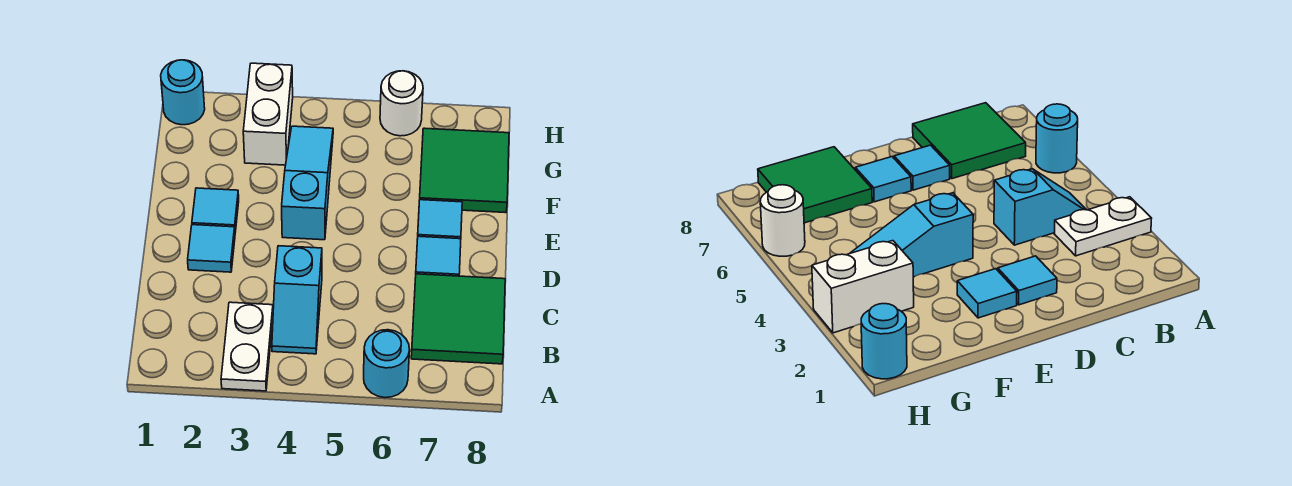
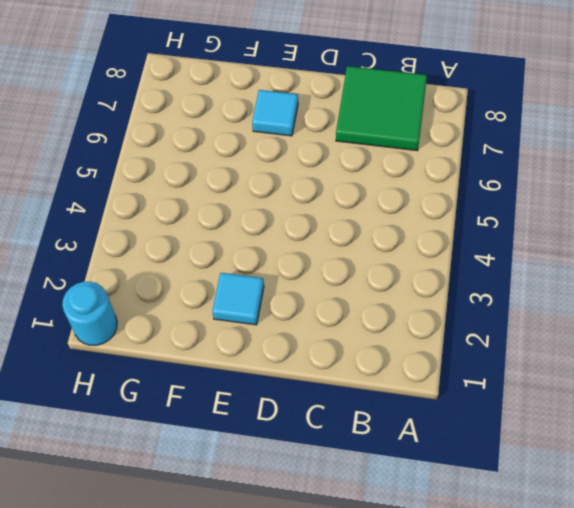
none -> white plate A3:B3 level 1
none -> cyan round brick A6 level 1
none -> cyan slope B4:C4 level 1 top C

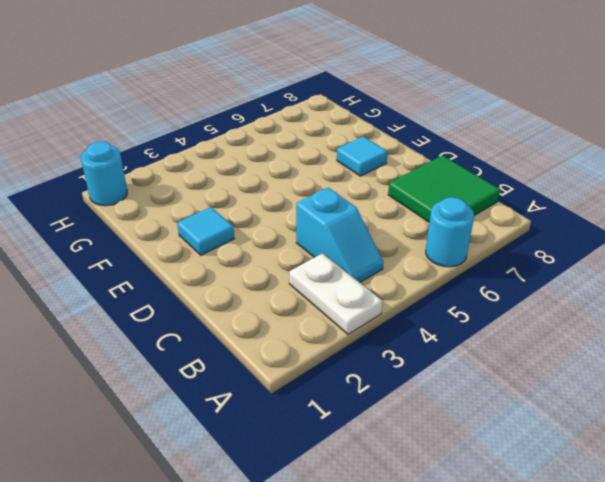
none -> cyan tile D2 level 1
none -> cyan tile D7 level 1
none -> cyan slope E4:G4 level 1 top E

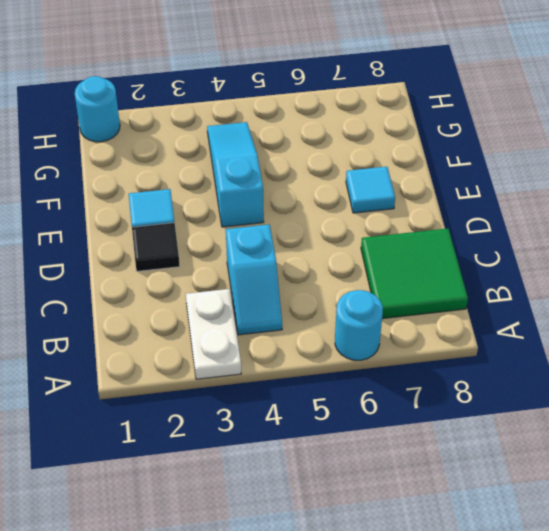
black tile D2 level 1 -> cyan tile D2 level 1
none -> cyan tile D7 level 1
none -> green tile F7:G8 level 1
none -> white brick G3:H3 level 1

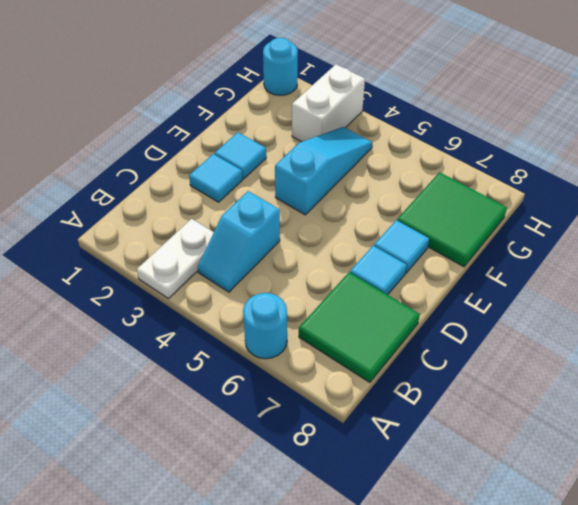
none -> white round brick H6 level 1

